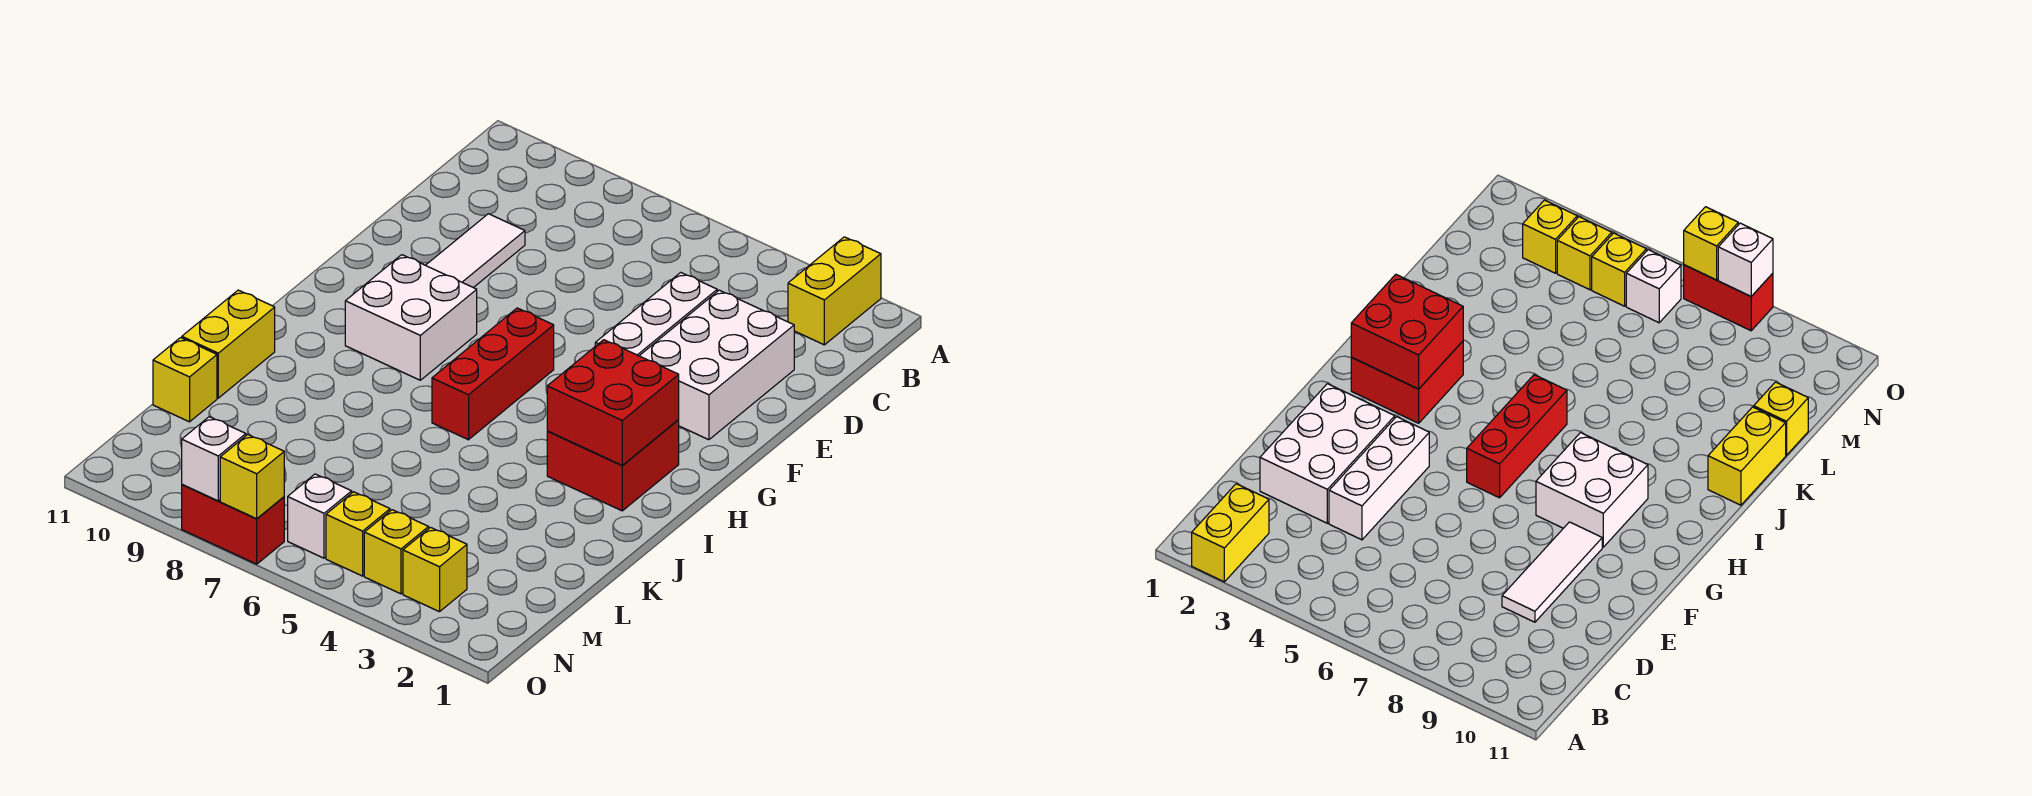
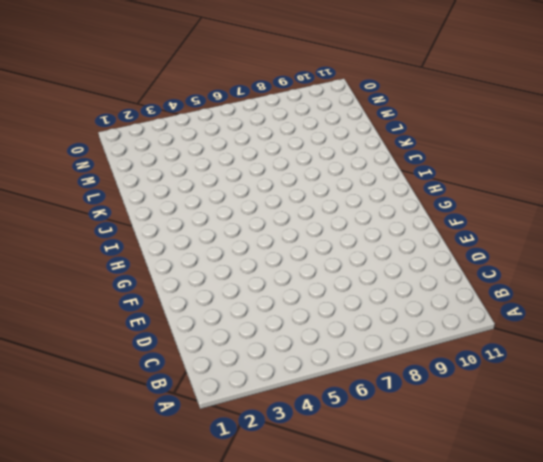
none -> yellow brick A2:B2 level 1
none -> white brick D2:F3 level 1
none -> white brick D4:F4 level 1

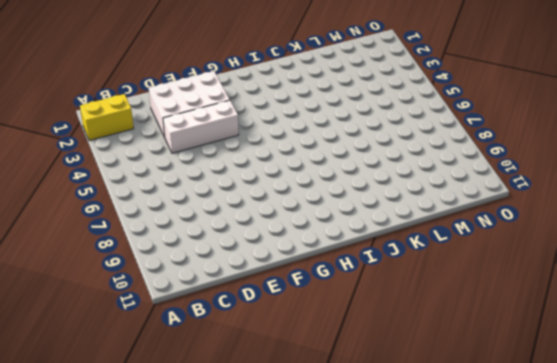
none -> white tile D9:F9 level 1
none -> red brick G6:I6 level 1
none -> white brick G8:H9 level 1

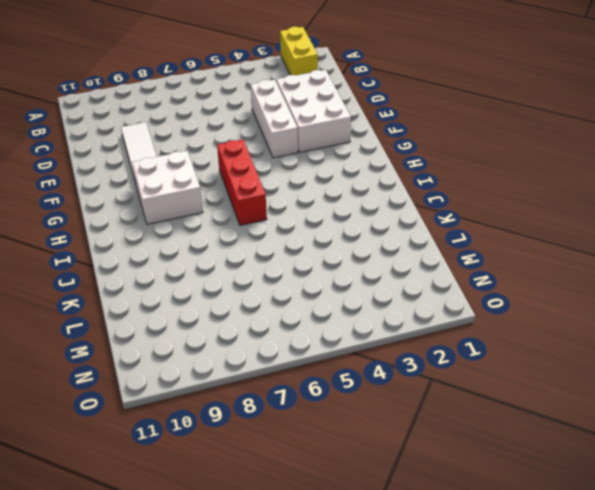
none -> red brick H2:I3 level 1
none -> yellow brick J11:K11 level 1
none -> yellow brick L11 level 1

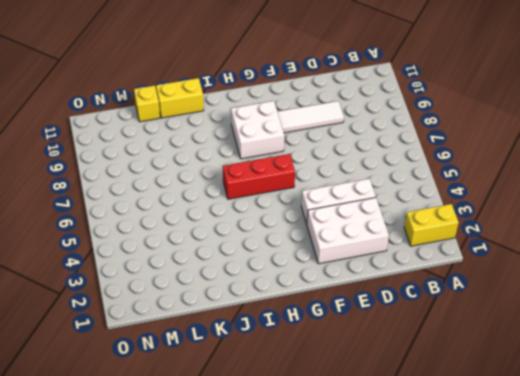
none -> red brick H2:I3 level 1
none -> yellow brick N3 level 1
none -> yellow brick N4 level 1

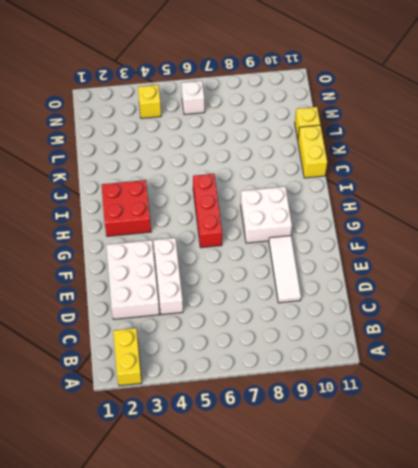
none -> yellow brick N3 level 1
none -> yellow brick N5 level 1
none -> red brick O7:O8 level 1

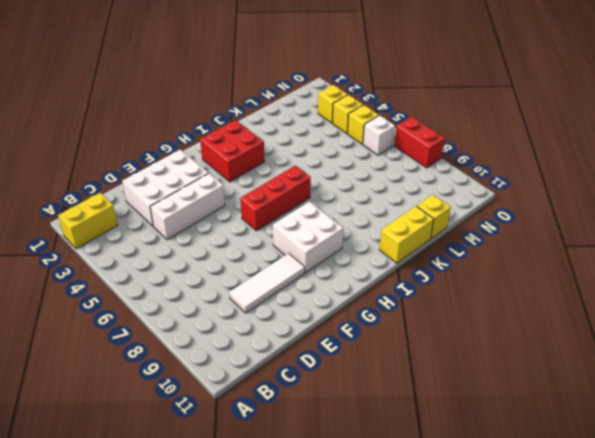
none -> red brick H2:I3 level 2
none -> yellow brick O7 level 2
none -> white brick O8 level 2

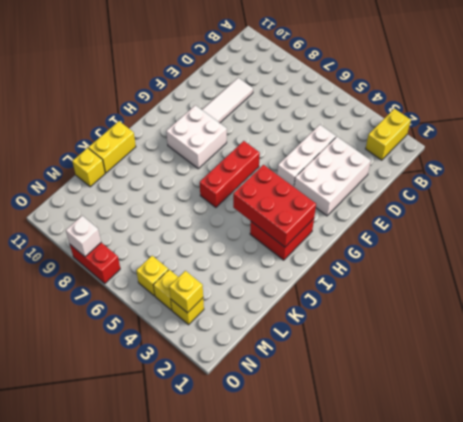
red brick H2:I4 level 2 -> red brick H2:I3 level 2
yellow brick N3 level 2 -> yellow brick O7 level 2
none -> white brick N6 level 1

